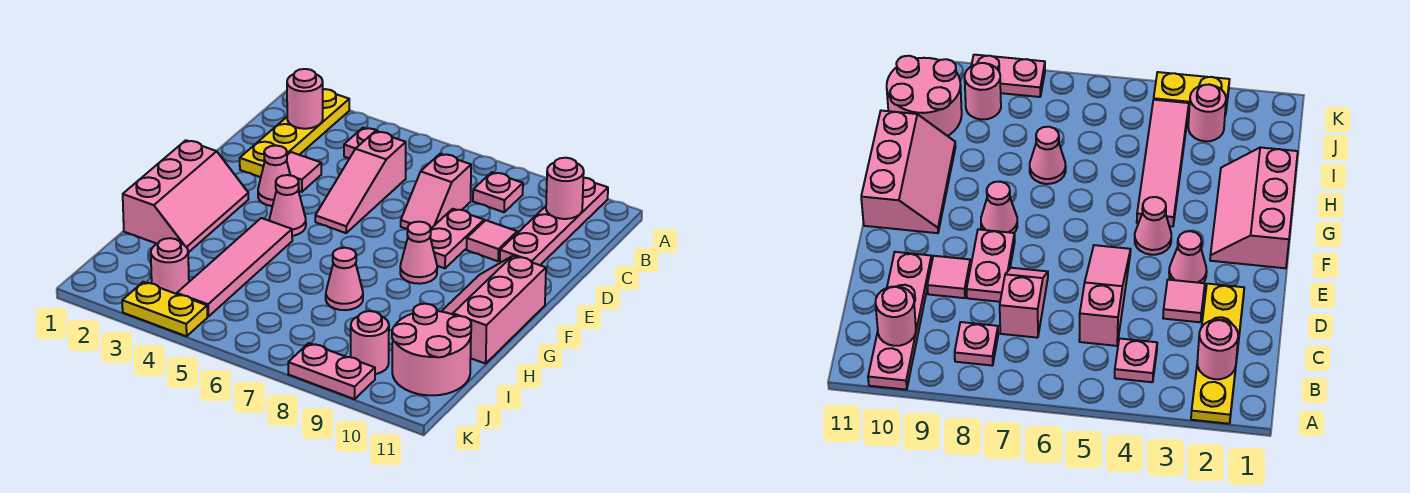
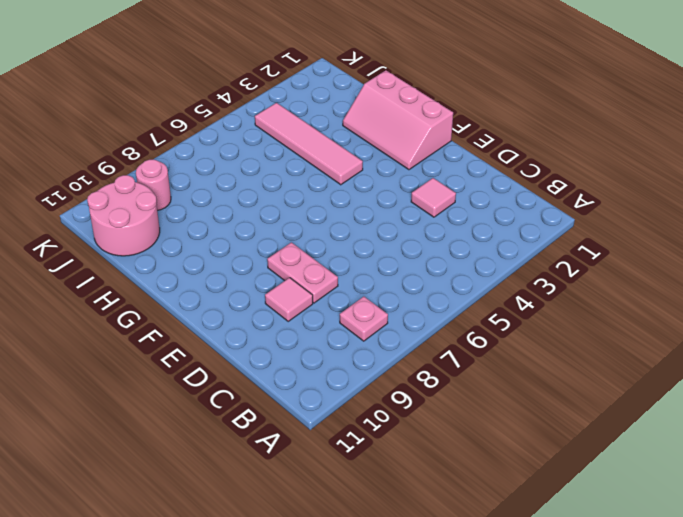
none -> yellow plate A2:D2 level 1
none -> pink plate A10:D10 level 1
none -> pink plate B4 level 1

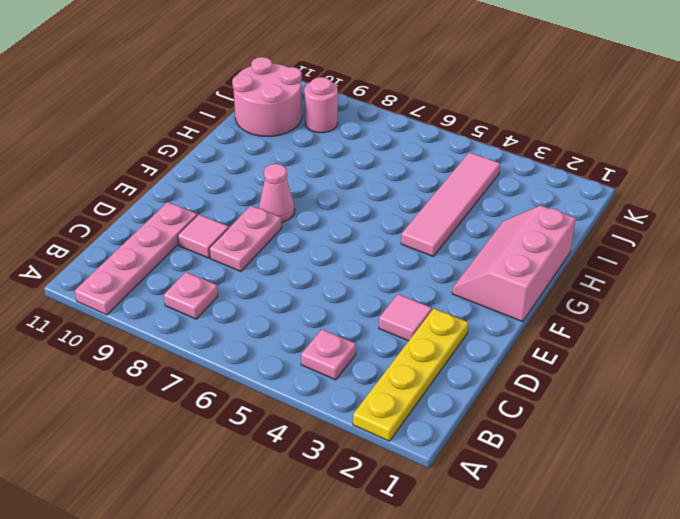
none -> pink slope C5:E5 level 1 top C
none -> pink slope C7:D7 level 1 top C
none -> pink cone E3 level 1

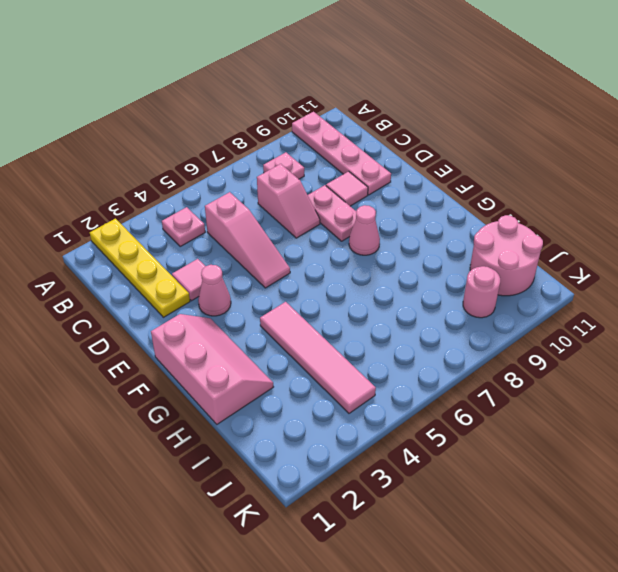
none -> pink cone F4 level 1
none -> pink slope F10:H11 level 1 top 11
none -> pink cone H7 level 1

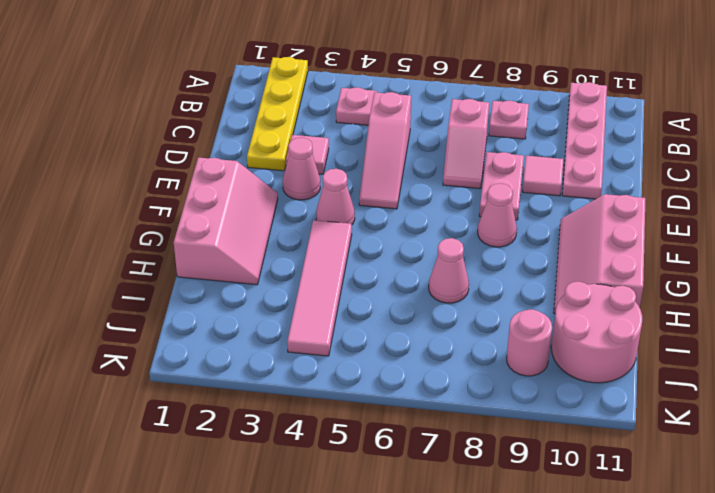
none -> pink round brick J3 level 1
none -> yellow plate K3:K4 level 1
none -> pink plate K8:K9 level 1

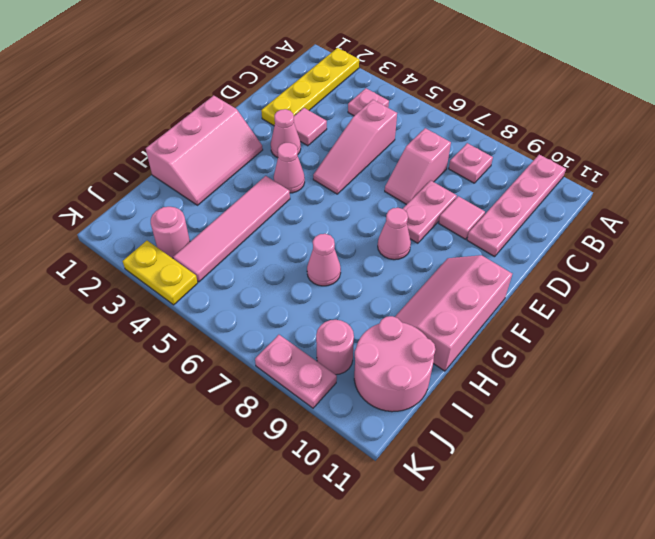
none -> pink round brick B2 level 2
none -> pink round brick B10 level 2

